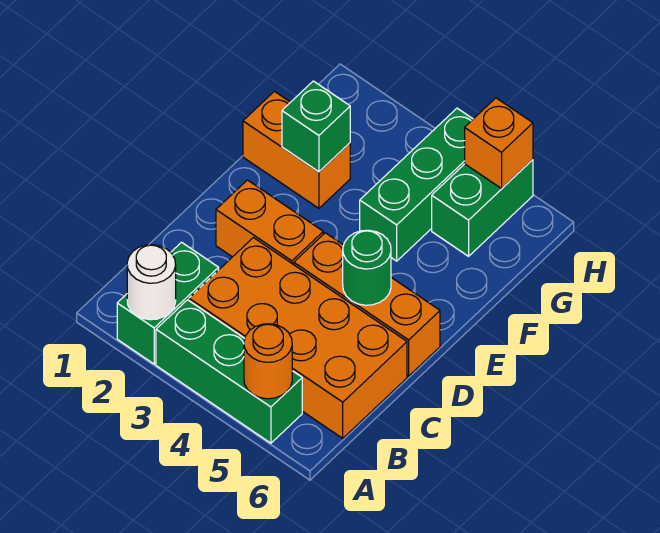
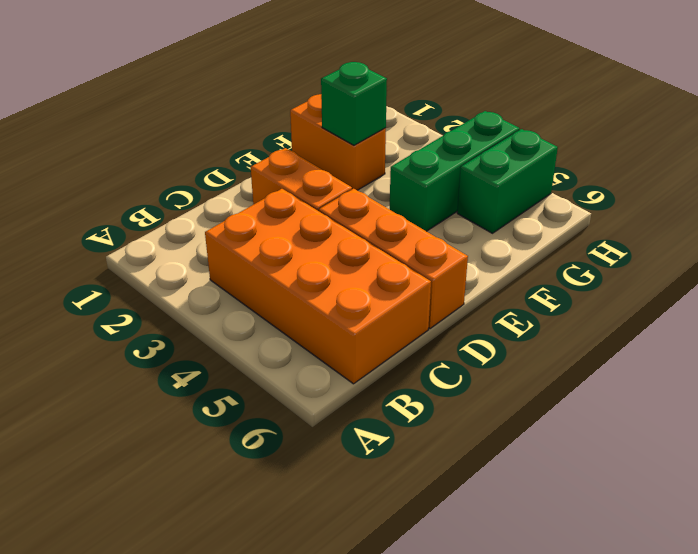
none -> green brick A2:B2 level 1
none -> green brick A3:A5 level 1
none -> white round brick A2 level 2

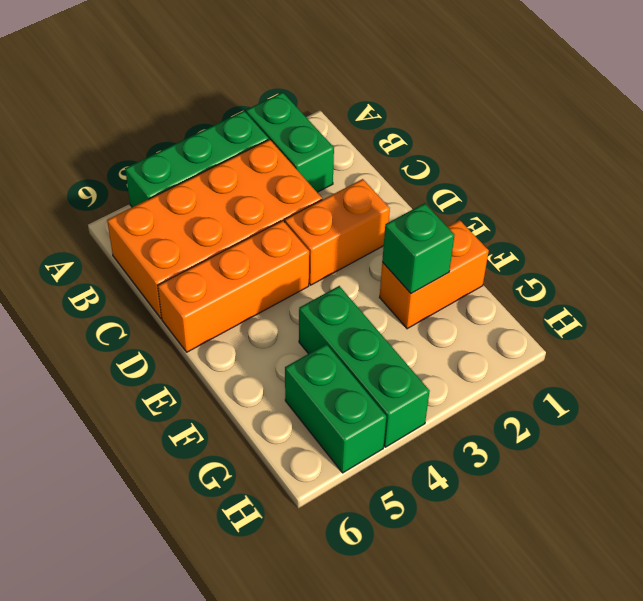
none -> white round brick A2 level 2
none -> orange round brick A5 level 2
none -> green round brick D5 level 2

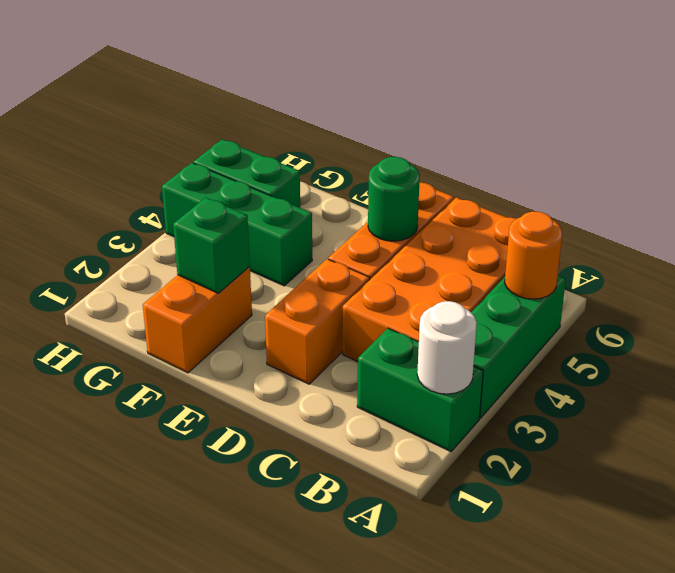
none -> orange brick H5 level 2

